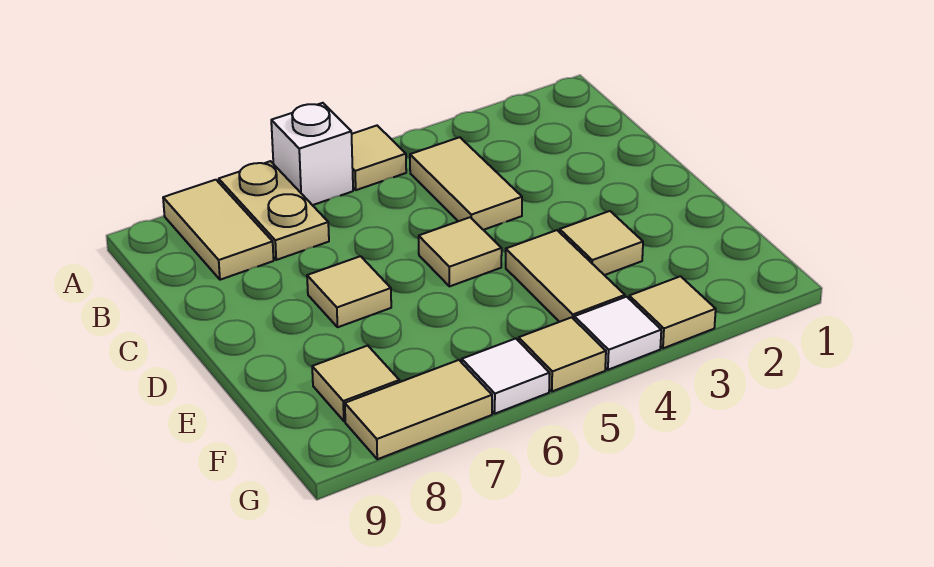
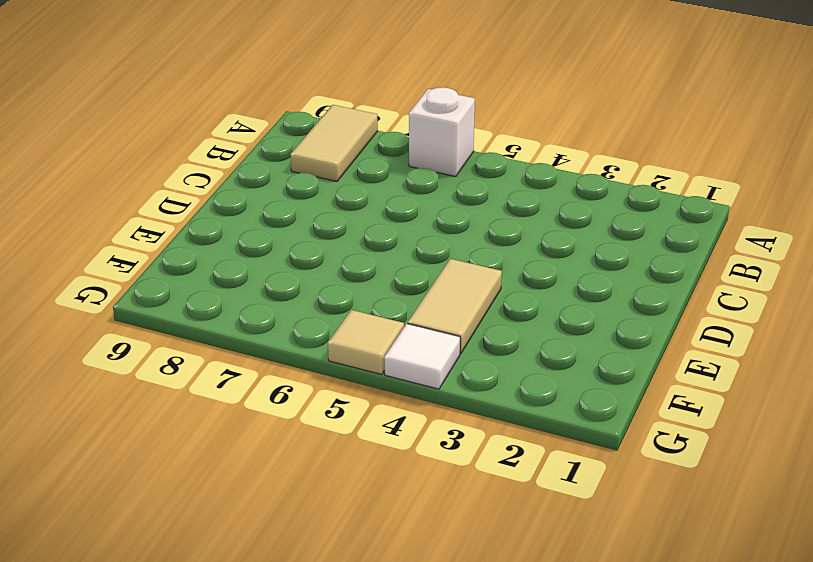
none -> tan tile A5 level 1
none -> tan plate A7:B7 level 1
none -> tan tile B4:C4 level 1

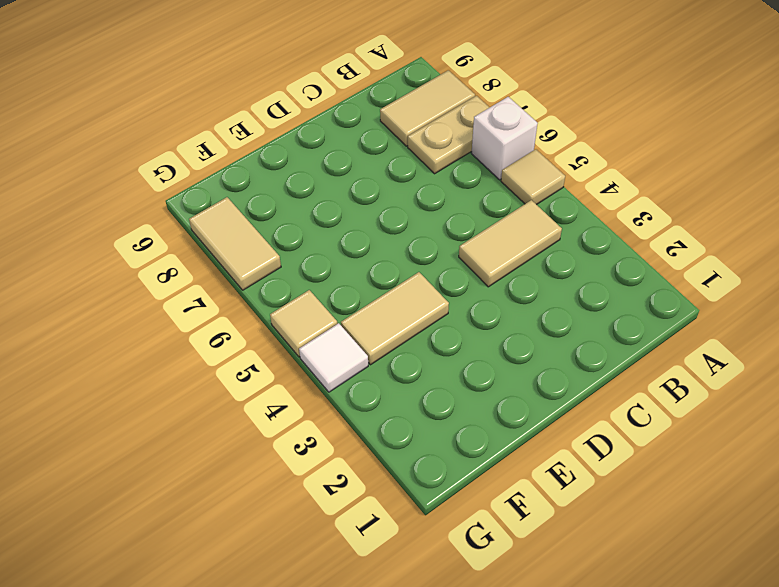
none -> tan tile D5 level 1
none -> tan tile D7 level 1
none -> tan tile E3 level 1

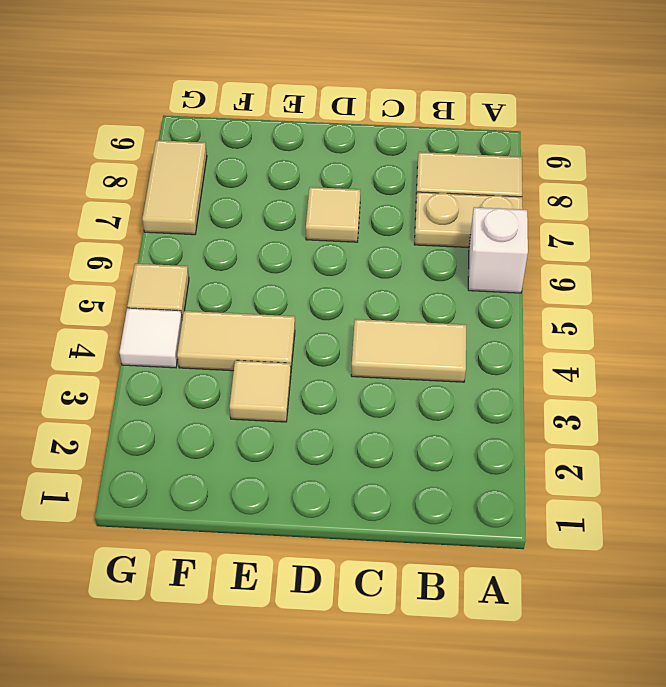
none -> tan tile A5 level 1
none -> tan tile D5 level 1
none -> tan tile F8 level 1

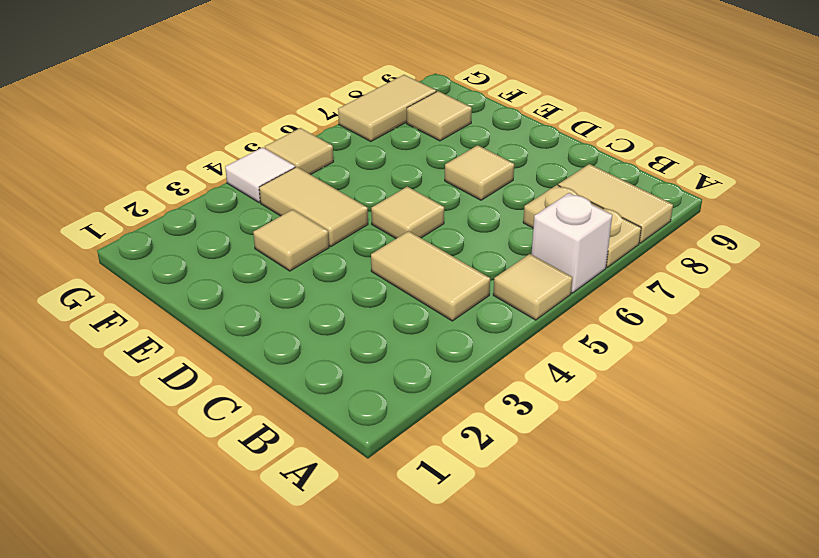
none -> tan tile G3 level 1
none -> white tile G6 level 1

